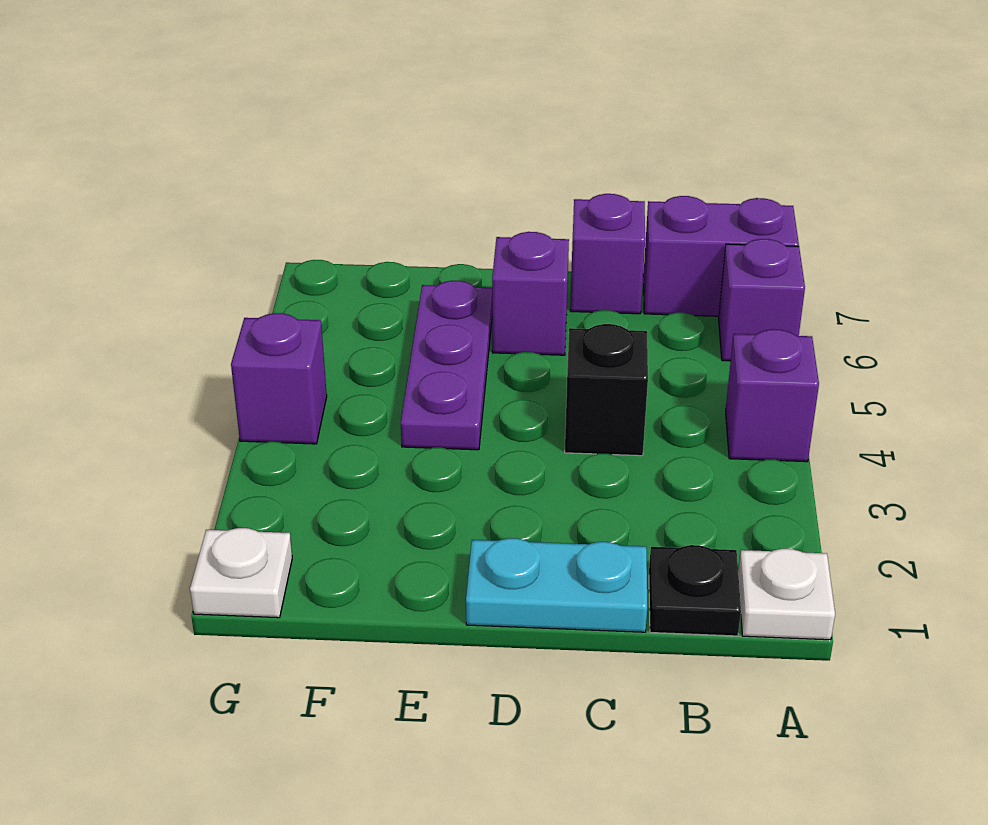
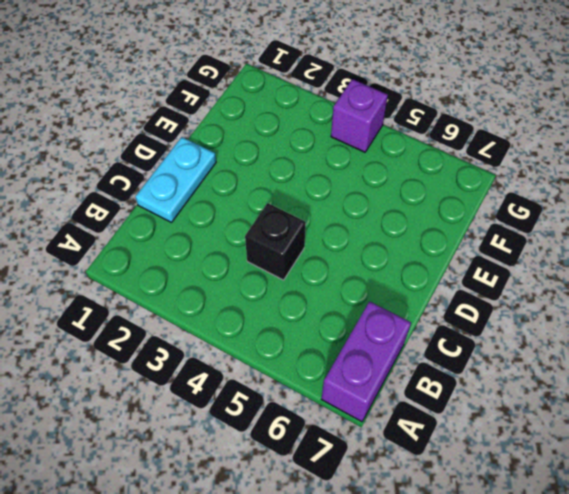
none -> white plate A1 level 1
none -> purple brick A4 level 1
none -> purple brick A6 level 1

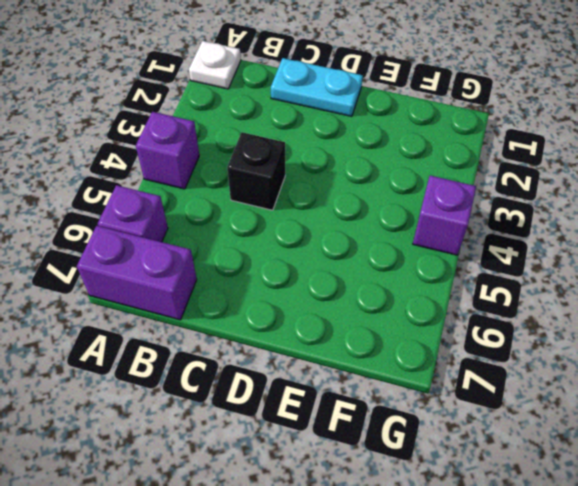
none -> black plate B1 level 1
none -> purple brick C7 level 1
none -> purple brick D6 level 1

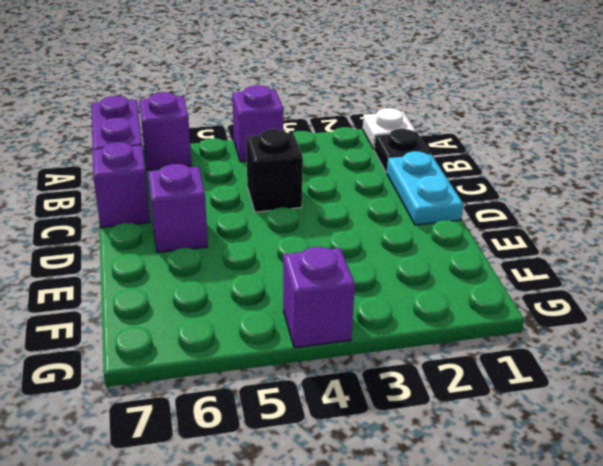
none -> purple plate E4:E6 level 1
none -> white plate G1 level 1

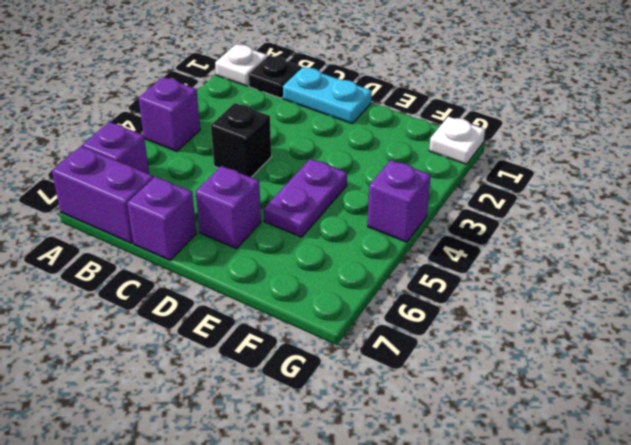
purple plate E4:E5 level 1 -> purple plate E4:E6 level 1

